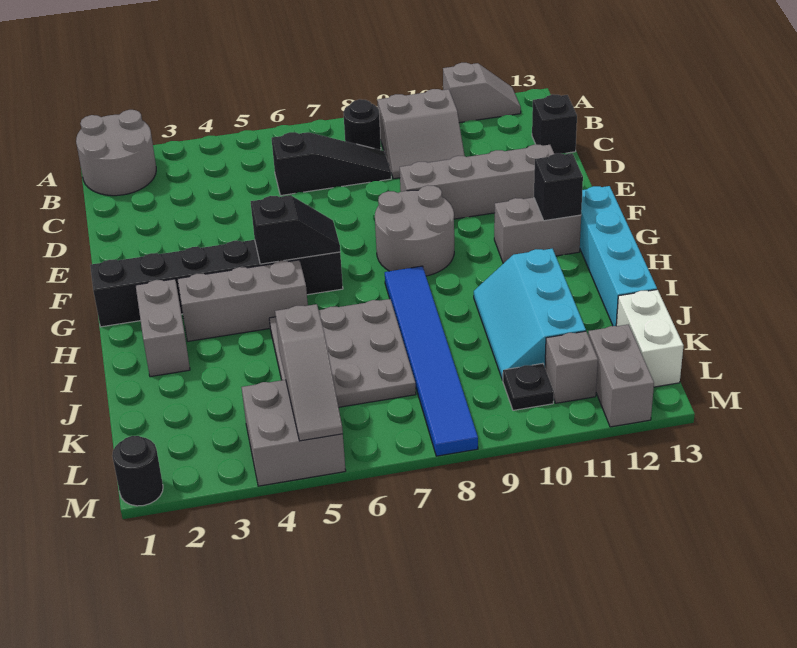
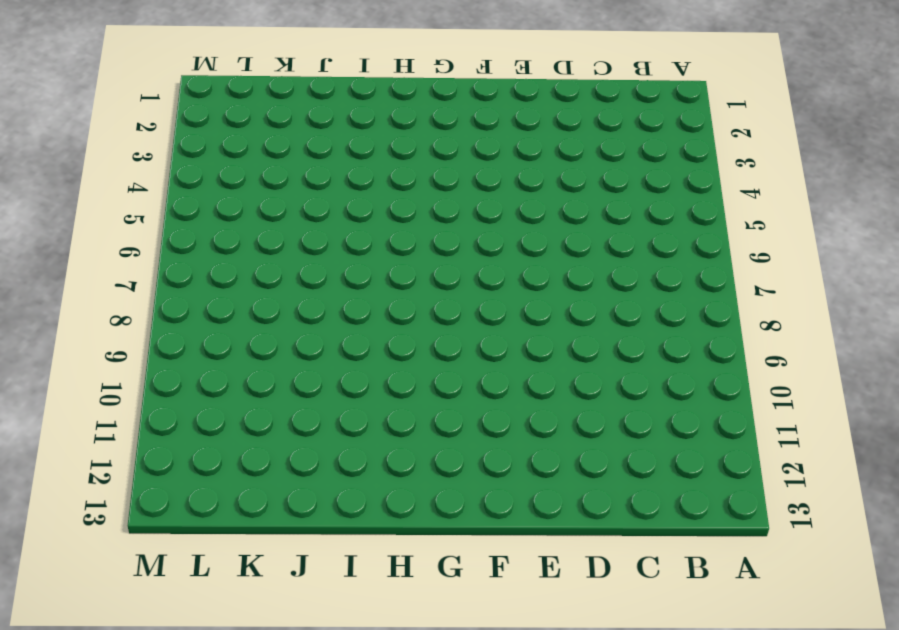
none -> grey round brick A1:B2 level 1
none -> grey slope A11:A12 level 1 top 11
none -> black round brick B8 level 1

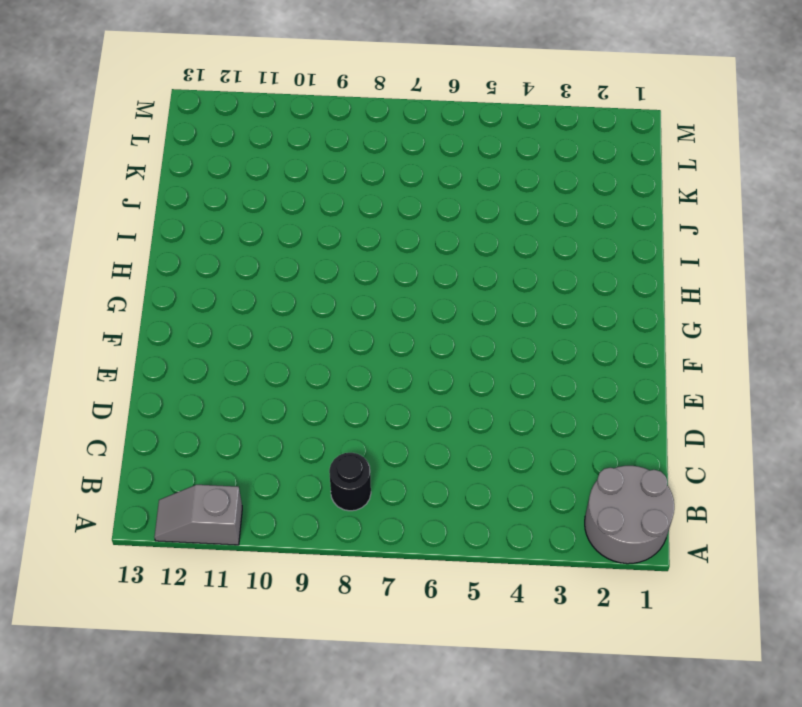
none -> grey slope B9:C10 level 1 top B
none -> black slope C6:C8 level 1 top 6
none -> black brick C13 level 1

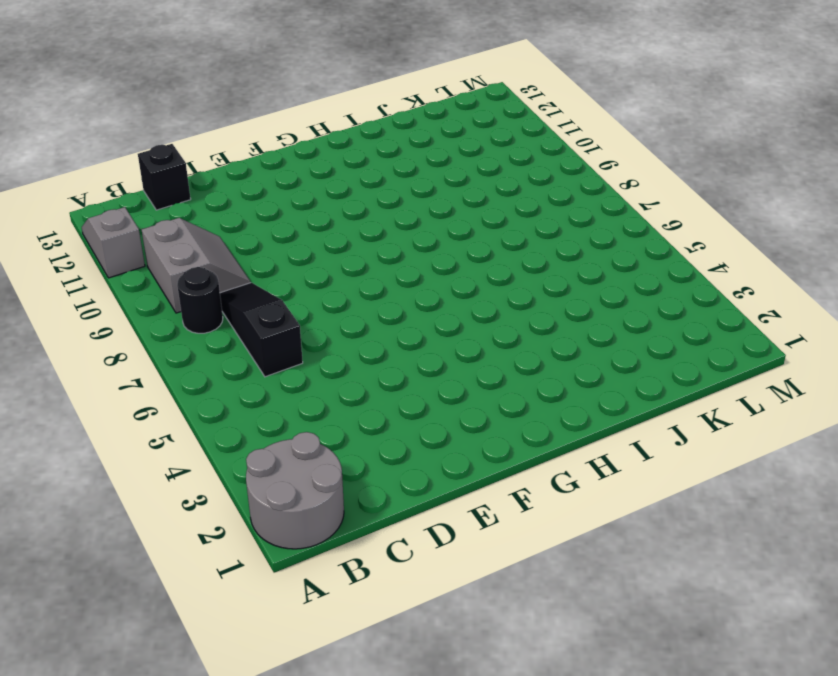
none -> grey brick E9:E12 level 1
none -> grey round brick F8:G9 level 1
none -> black brick G1:G6 level 1

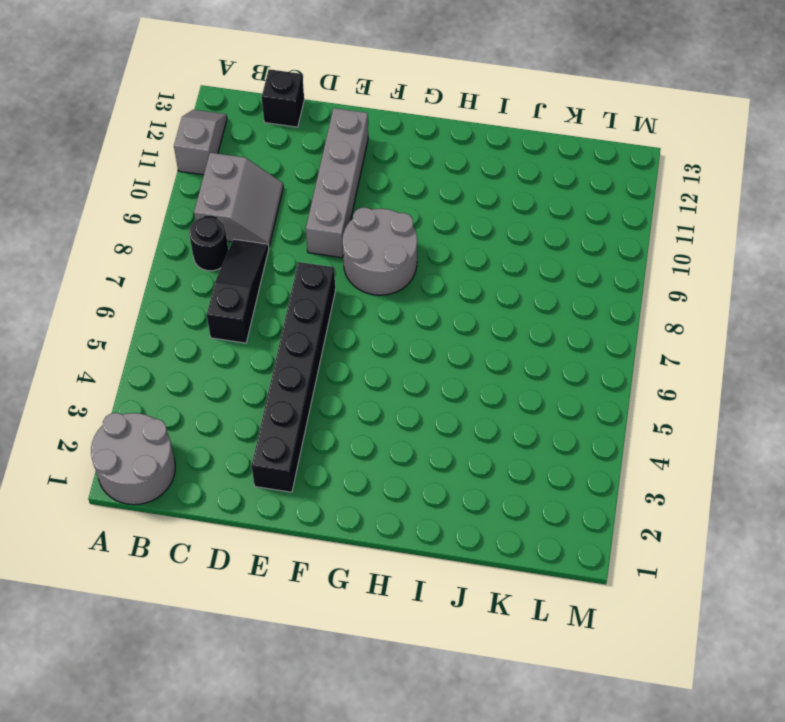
black brick E2:E7 level 1 -> black brick G1:G6 level 1
none -> grey brick G11:G12 level 1
none -> cyan brick G13:J13 level 1
none -> grey brick H2:I2 level 1

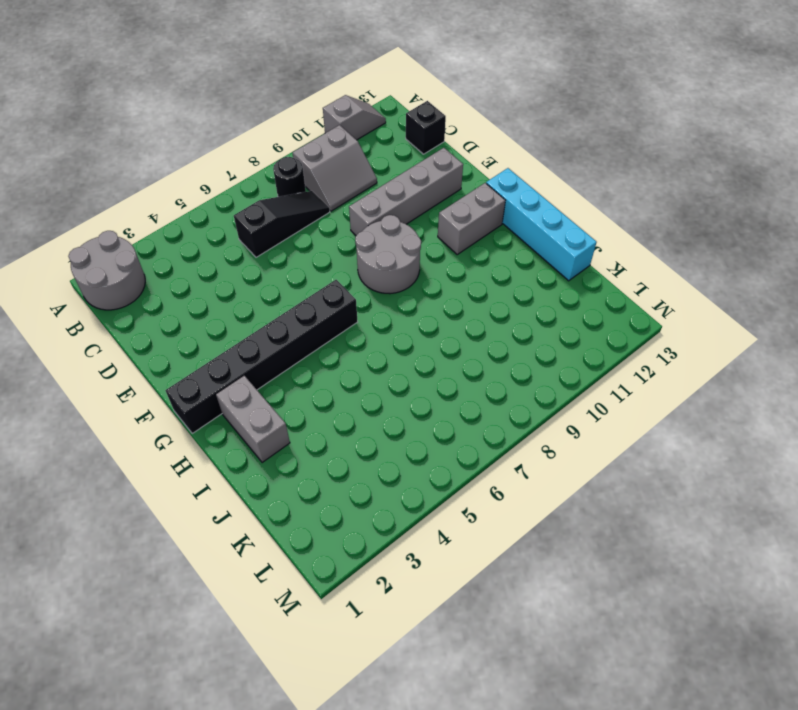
none -> grey brick H3:H5 level 1
none -> blue tile H8:M8 level 1
none -> grey plate I5:K7 level 1

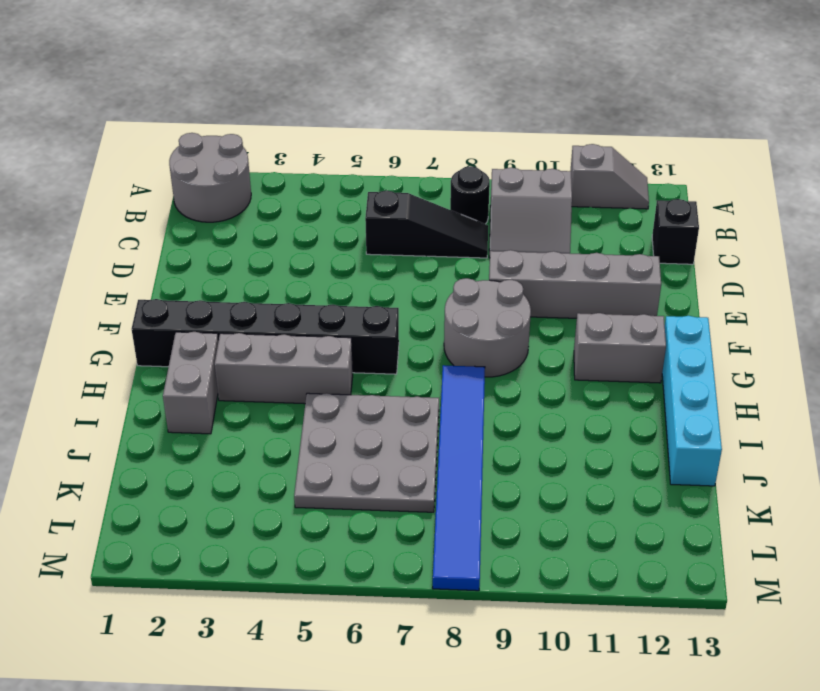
none -> cyan slope I10:K11 level 1 top 11
none -> white brick K13:L13 level 1
none -> grey brick L4:M5 level 1

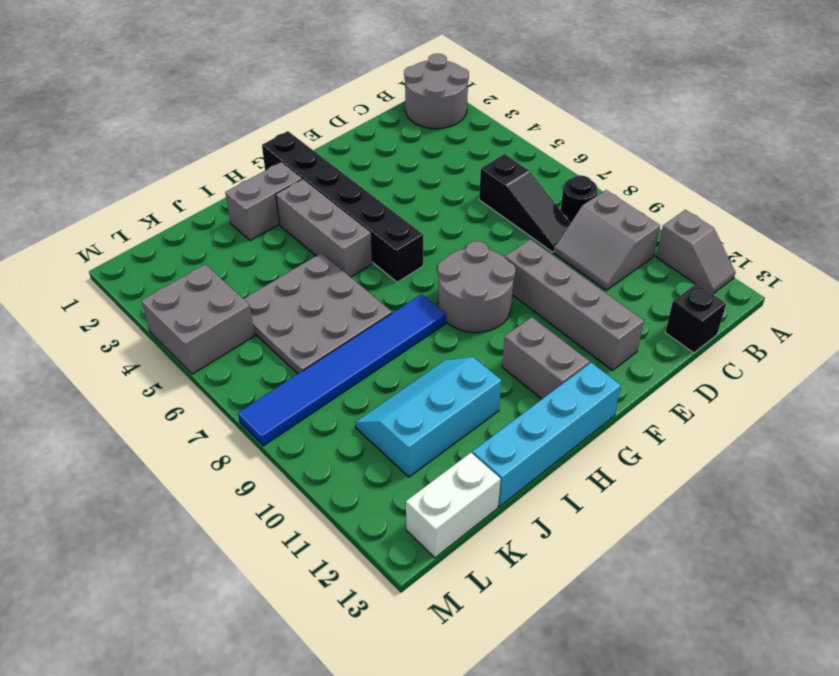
none -> black plate L10 level 1
none -> grey brick L11 level 1
none -> grey brick L12:M12 level 1

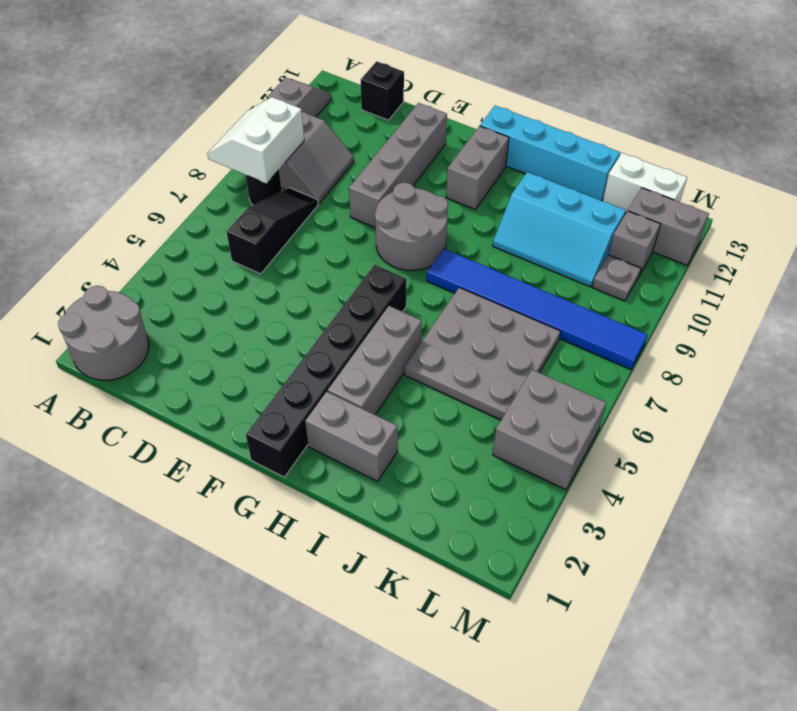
white slope A8:B9 level 2 top B -> none
grey plate L10 level 1 -> black plate L10 level 1
none -> black round brick M1 level 1
none -> black slope G5:G6 level 2 top 5
none -> black brick G12 level 2

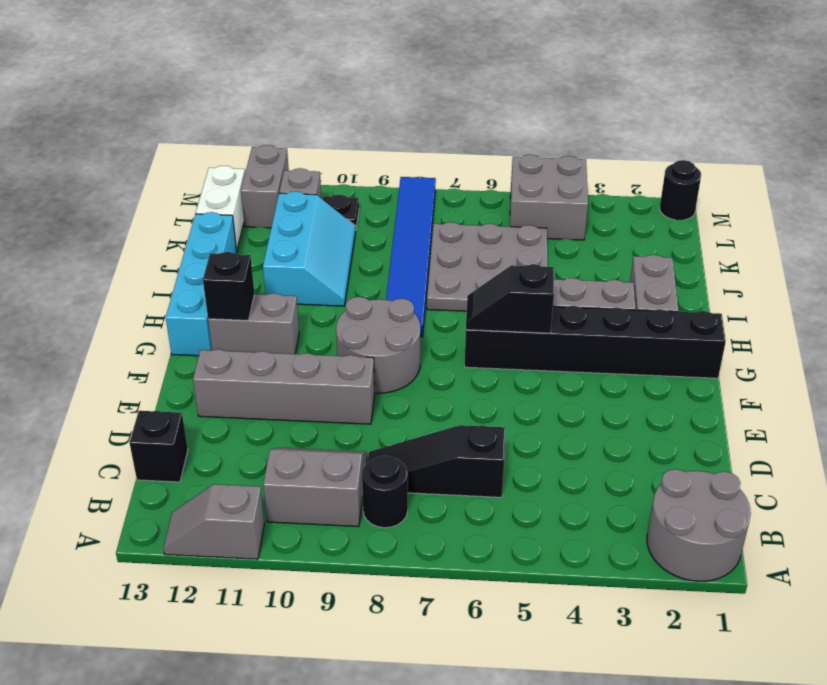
none -> grey slope K5:M5 level 2 top K

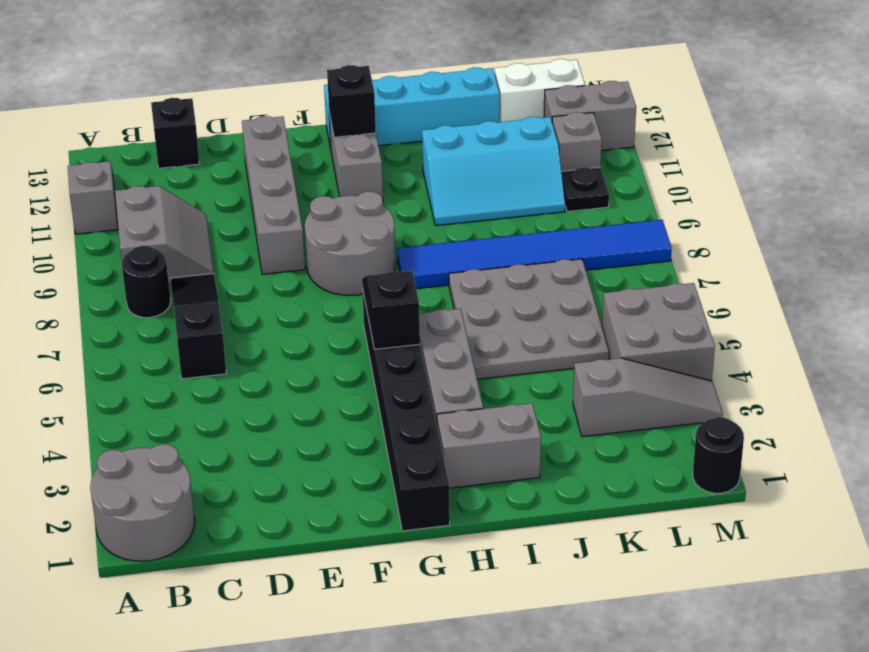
grey slope K3:M3 level 1 top K -> grey slope K5:M5 level 2 top K

